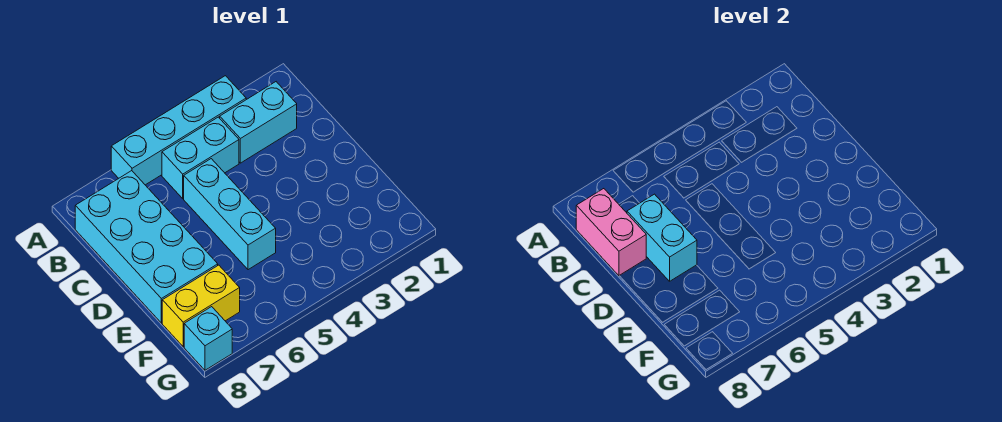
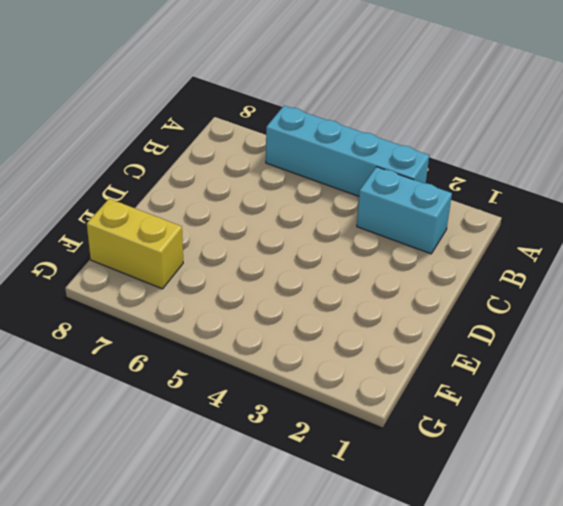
none -> cyan brick B4:B5 level 1
none -> cyan brick B7:E8 level 1

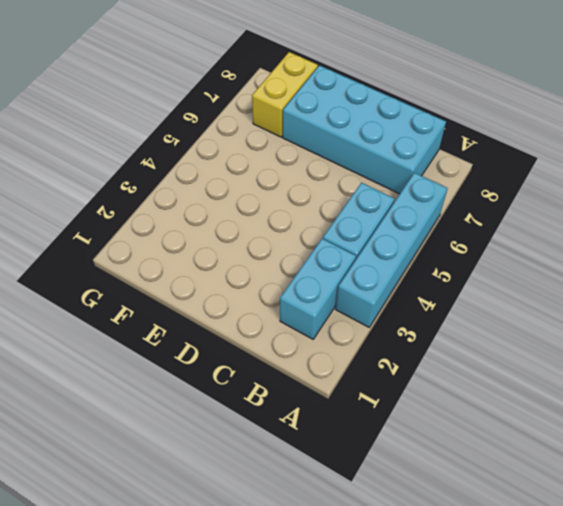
none -> cyan brick C5:E5 level 1
none -> cyan brick G8 level 1

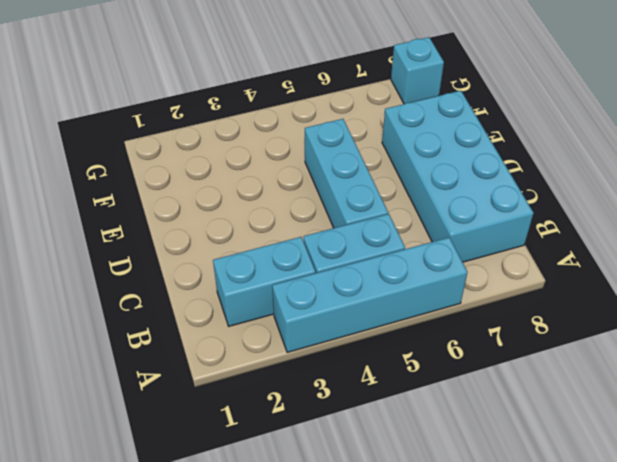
none -> yellow brick F7:F8 level 1
none -> pink brick B8:C8 level 2

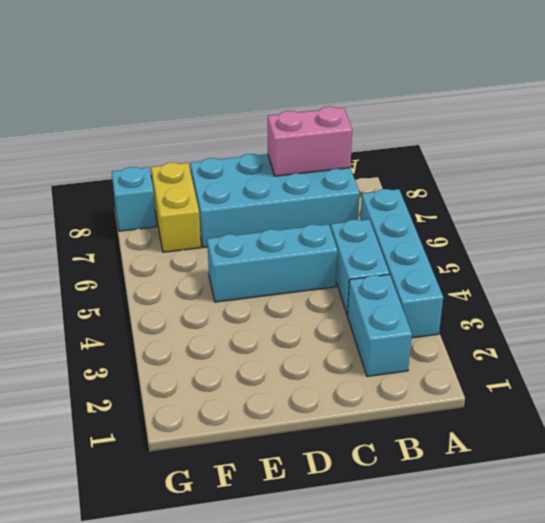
none -> cyan brick C7:D7 level 2

